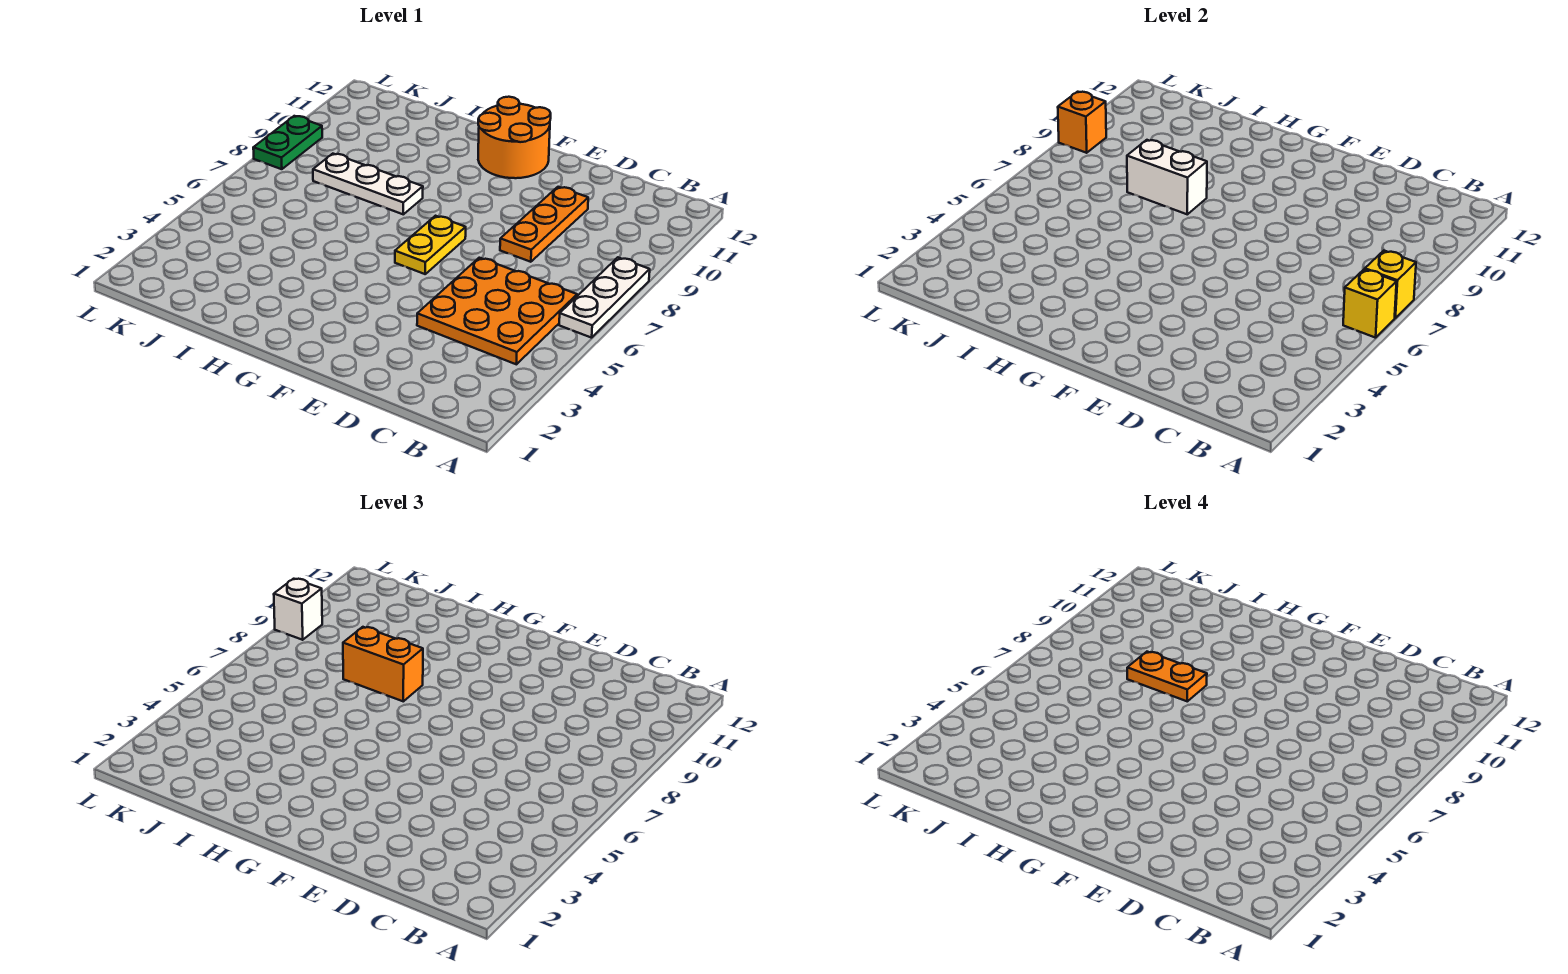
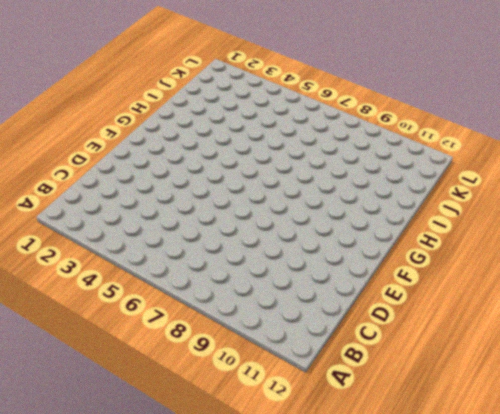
none -> white plate A6:A8 level 1
none -> orange plate B4:D6 level 1
none -> orange plate D8:D10 level 1

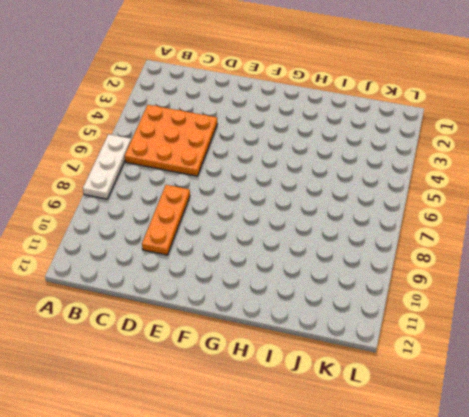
none -> yellow plate F6:F7 level 1
none -> orange round brick F11:G12 level 1
none -> white plate H8:J8 level 1

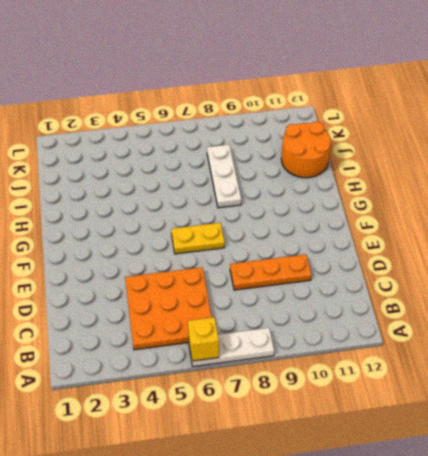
orange round brick I11:J12 level 1 -> orange round brick F11:G12 level 1
none -> green plate L8:L9 level 1
none -> yellow brick A7 level 2
none -> white brick H8:I8 level 2

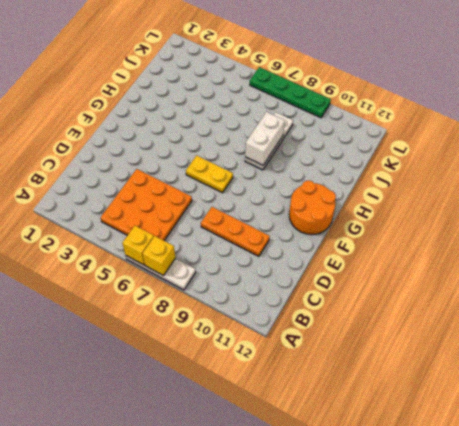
green plate L6:L9 level 1 -> green plate L8:L9 level 1
none -> orange brick L9 level 2
none -> orange brick H8:I8 level 3
none -> white brick L9 level 3

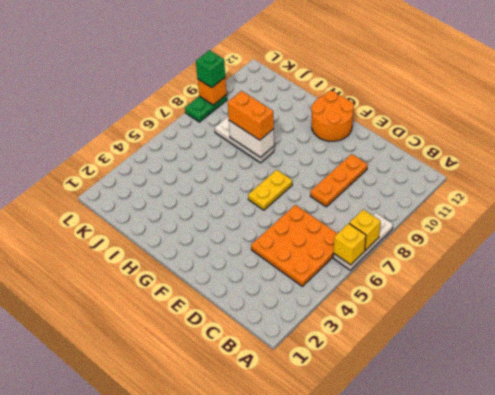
green brick L9 level 3 -> white brick L9 level 3
none -> orange plate H8:I8 level 4

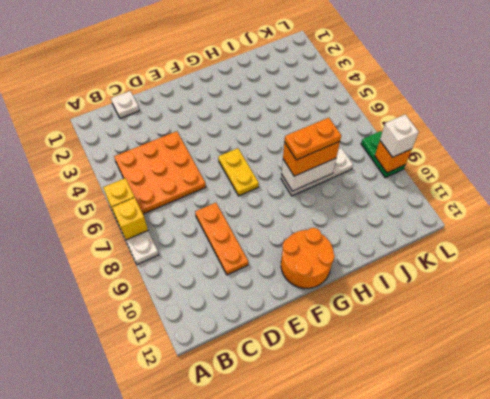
white plate C1 level 1 -> none

